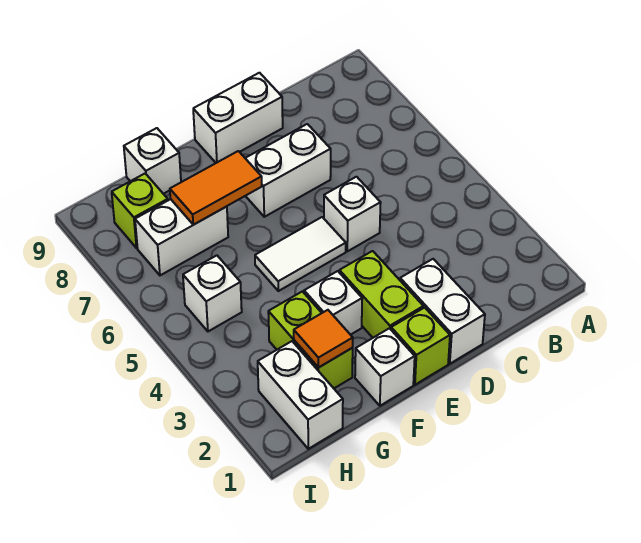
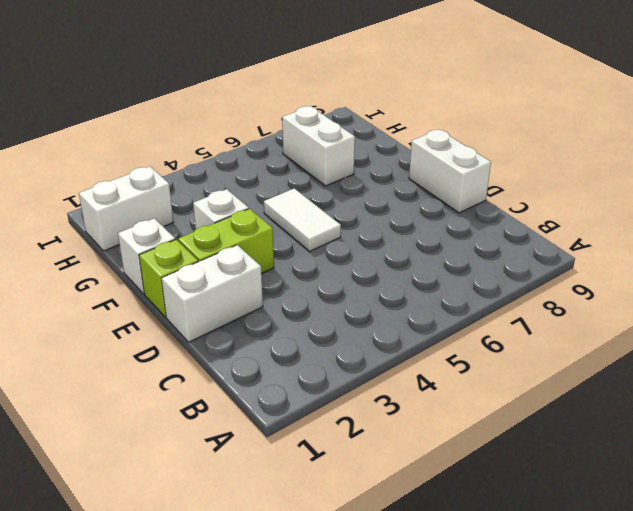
none -> white brick D5 level 1
none -> white brick D7:E7 level 1
none -> lime brick G2:G3 level 1

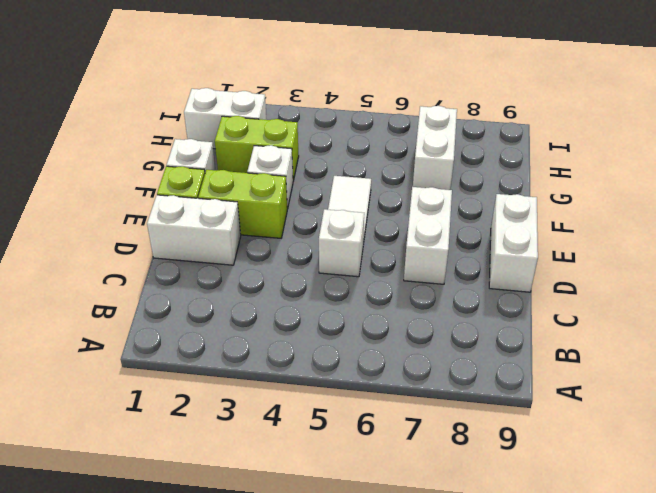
none -> white brick G9 level 1
none -> white brick H5 level 1
none -> lime brick H8 level 1

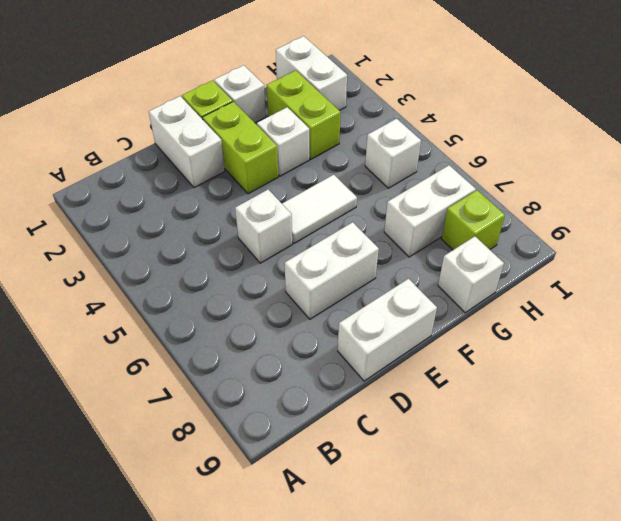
none -> orange tile F7:G7 level 2
none -> orange tile G2 level 2

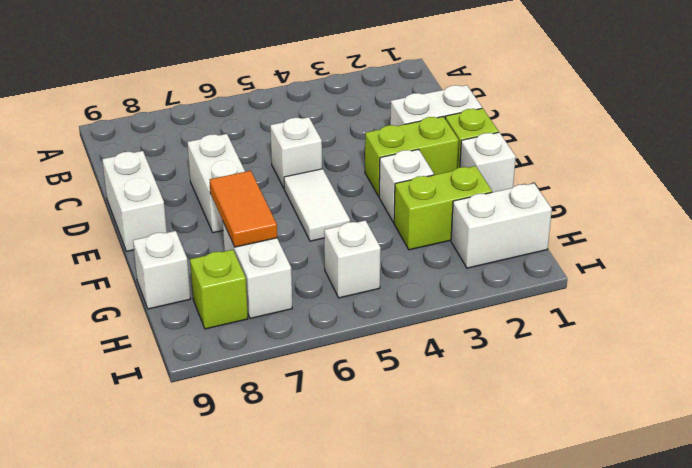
none -> orange tile G2 level 2

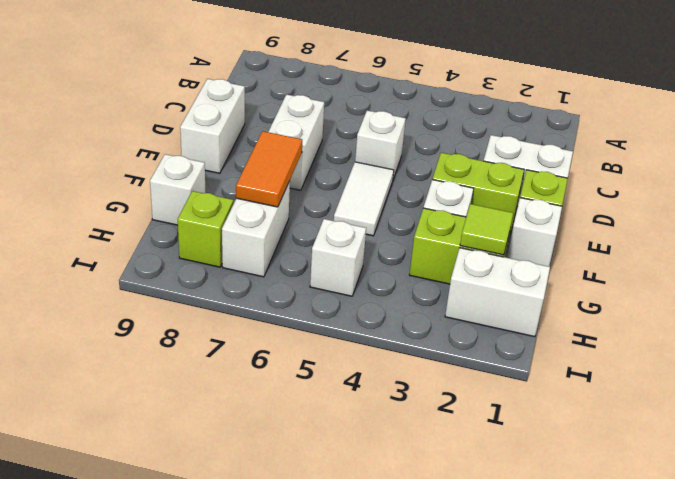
lime tile G2 level 2 -> orange tile G2 level 2

